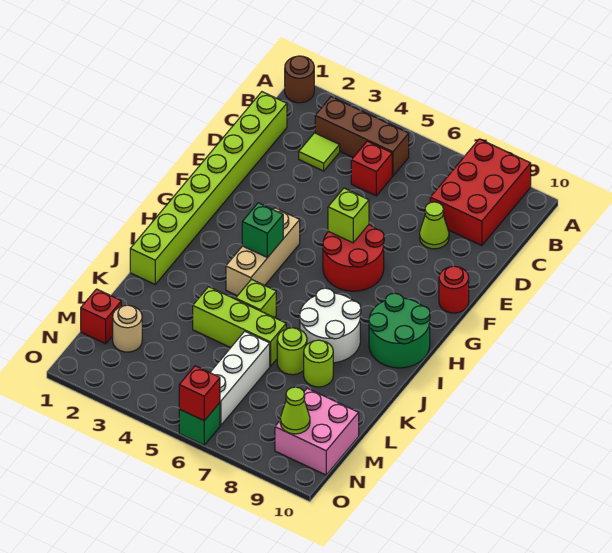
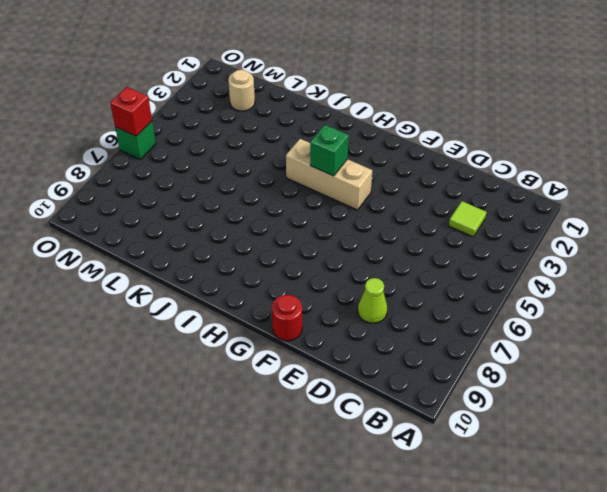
none -> brown round brick A1 level 1
none -> red brick A8:C9 level 1
none -> brown brick B3:B5 level 1

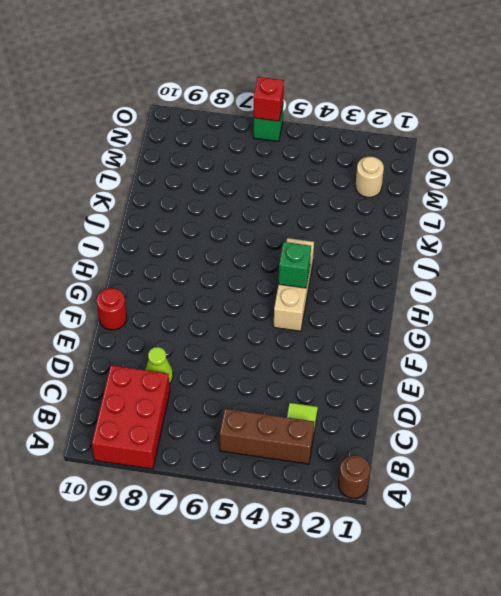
none -> lime brick C1:J1 level 1
none -> red brick C5 level 1
none -> red round brick F6:G7 level 1

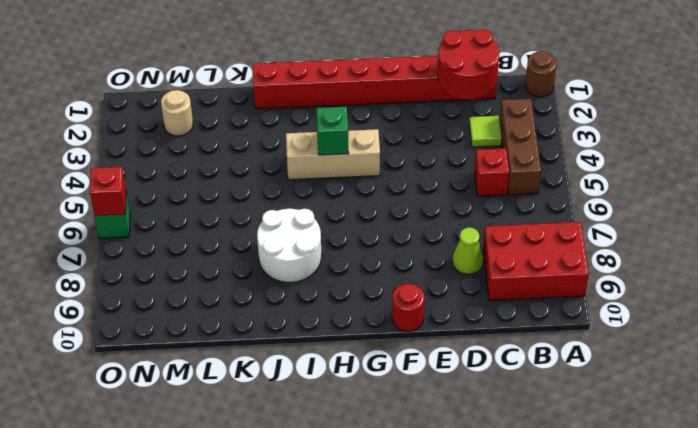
red brick C1:J1 level 1 -> lime brick C1:J1 level 1
red round brick C1:D2 level 2 -> red round brick F6:G7 level 1
none -> green round brick H9:I10 level 1
none -> lime brick J5 level 1
none -> lime brick K4:K6 level 1

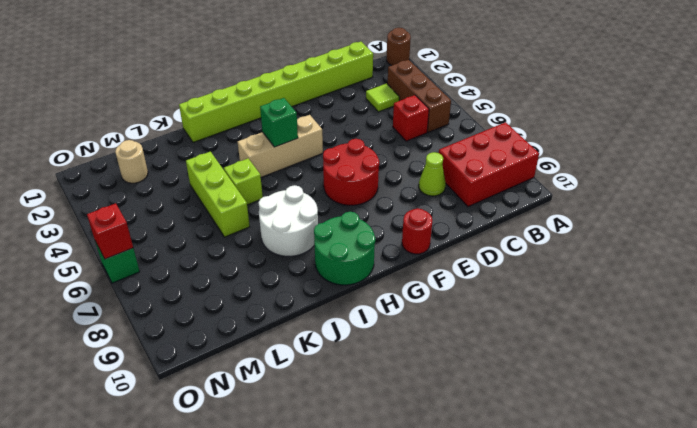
none -> lime round brick K7 level 1
none -> lime round brick K8 level 1
none -> white brick L6:N6 level 1

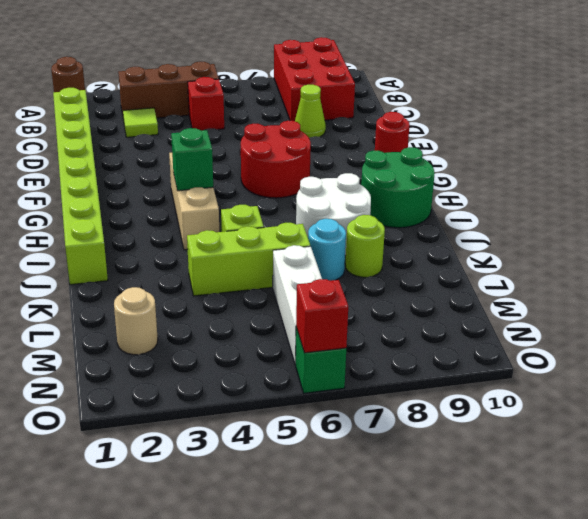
cyan round brick K7 level 1 -> lime round brick K7 level 1
none -> red brick M1 level 1
none -> pink brick M9:N10 level 1
none -> lime brick F6 level 2

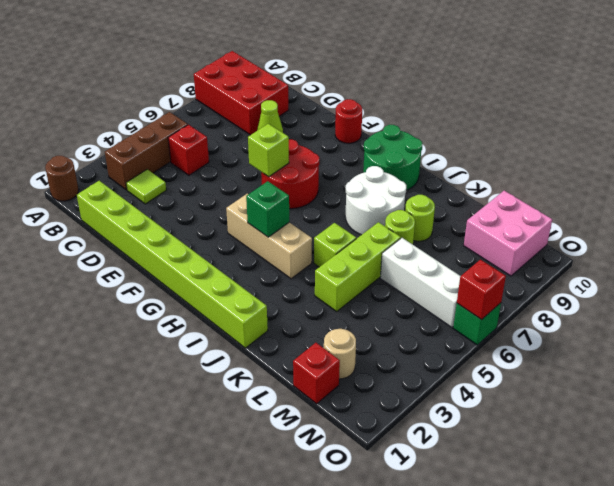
none -> lime cone N9 level 2

